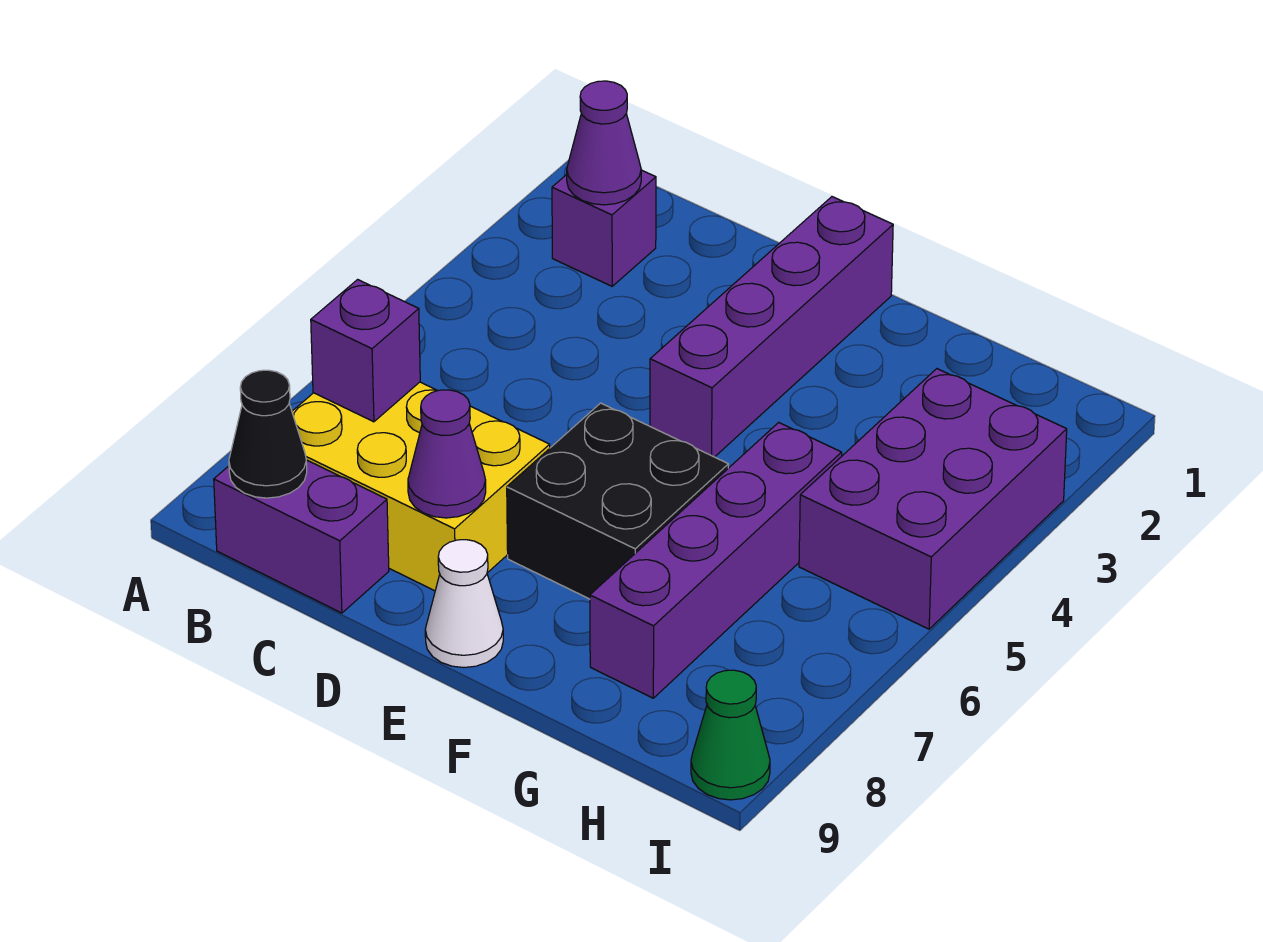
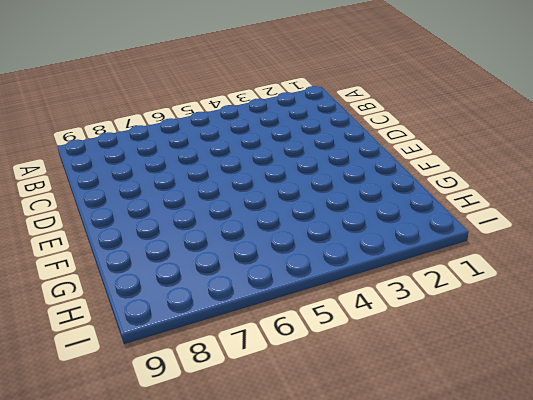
none -> purple brick B2 level 1
none -> yellow brick B7:D8 level 1
none -> purple brick B9:C9 level 1

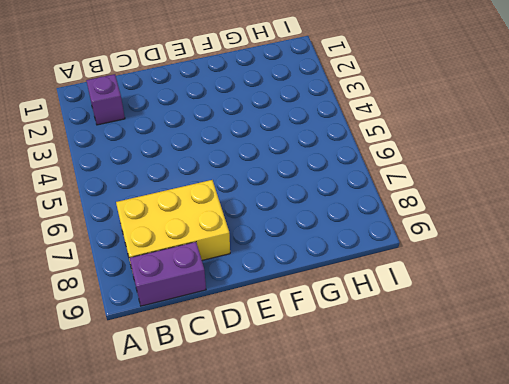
none -> purple brick E1:E4 level 1
none -> black brick E6:F7 level 1
none -> white cone E9 level 1

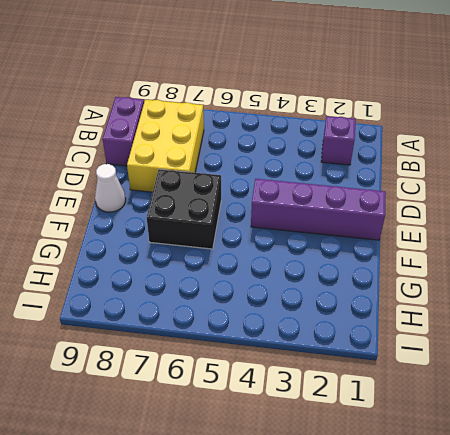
none -> purple brick G5:G8 level 1
none -> purple brick H3:I5 level 1
none -> green cone I9 level 1

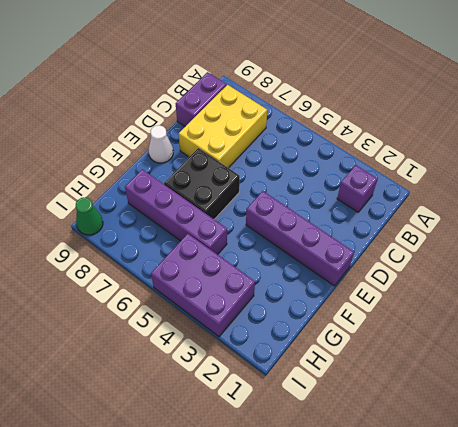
none -> purple cone B2 level 2
none -> purple brick B7 level 2
none -> black cone B9 level 2

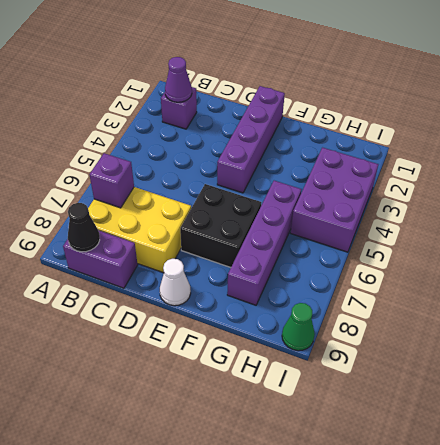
none -> purple cone D8 level 2

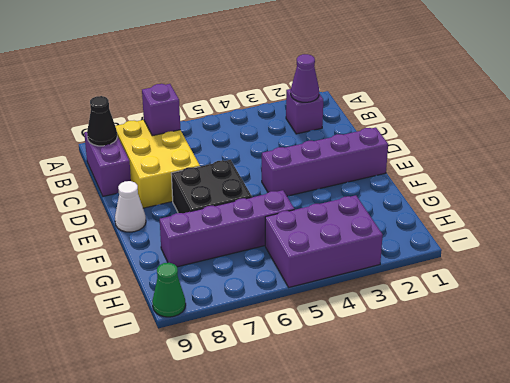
none -> purple cone D8 level 2

